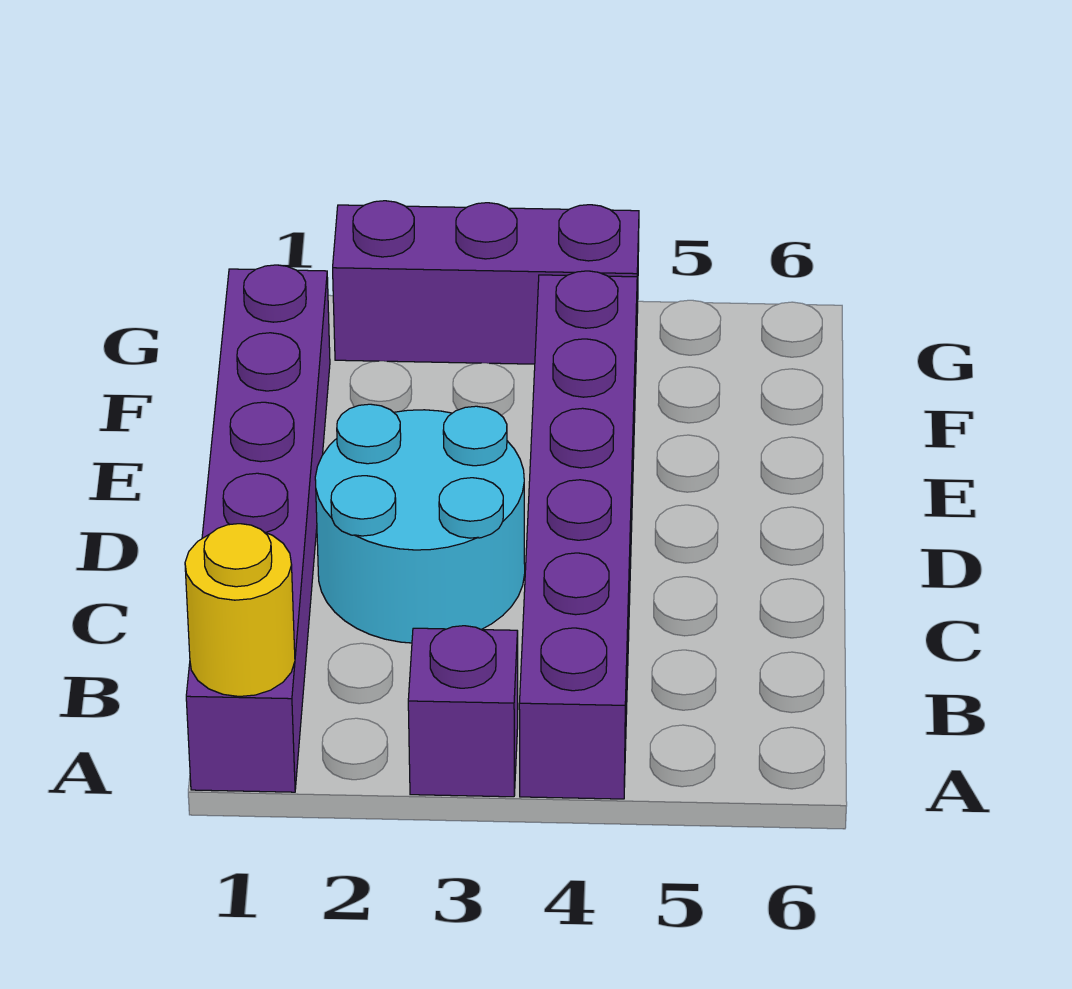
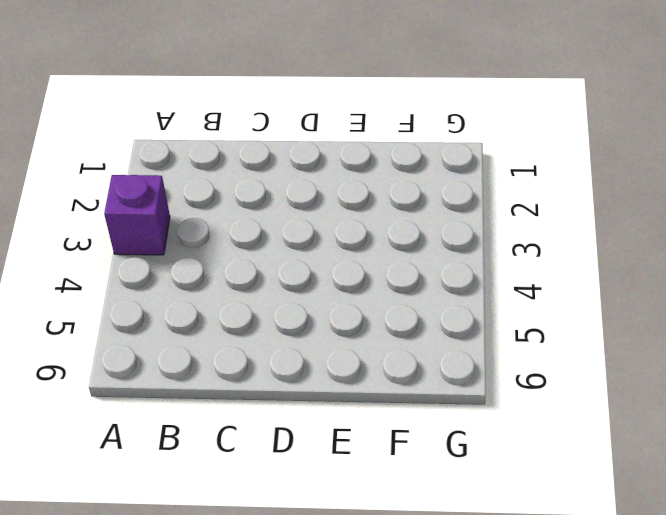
none -> purple brick A1:F1 level 1
none -> purple brick A4:F4 level 1

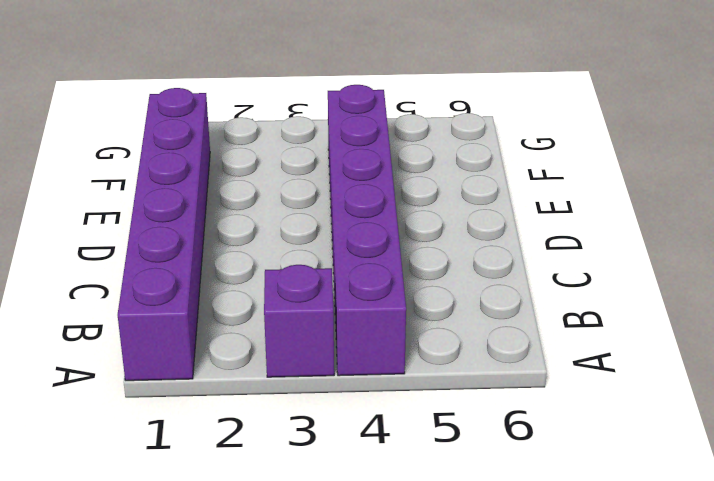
none -> cyan round brick C2:D3 level 1
none -> purple brick G2:G4 level 1

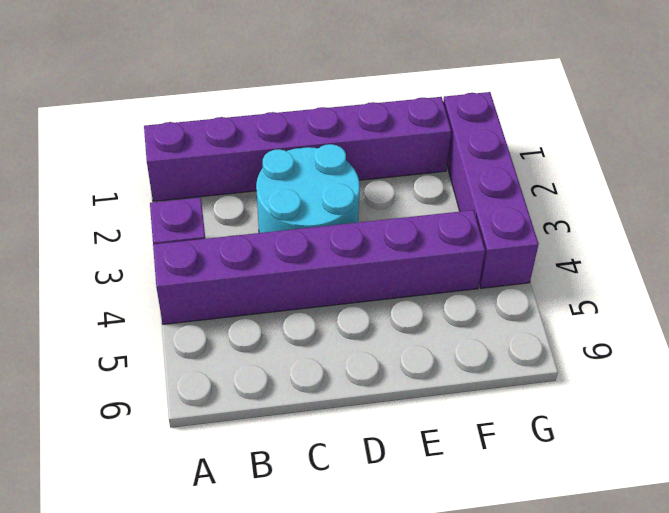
purple brick G1:G4 level 1 -> purple brick G2:G4 level 1
none -> yellow round brick A1 level 2

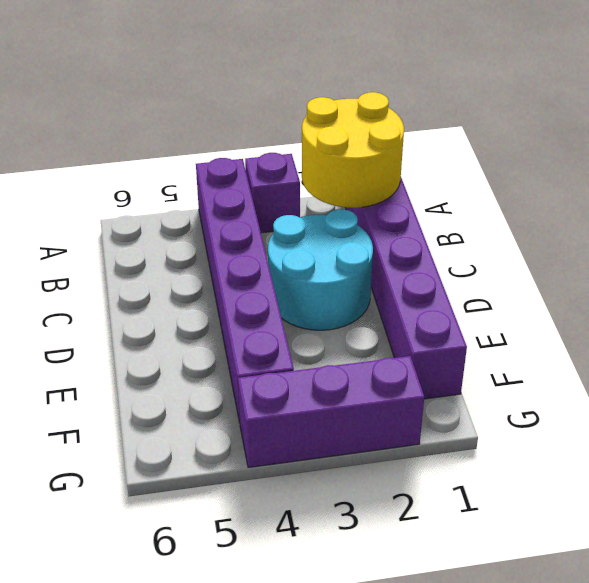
yellow round brick A1:B2 level 2 -> yellow round brick A1 level 2

